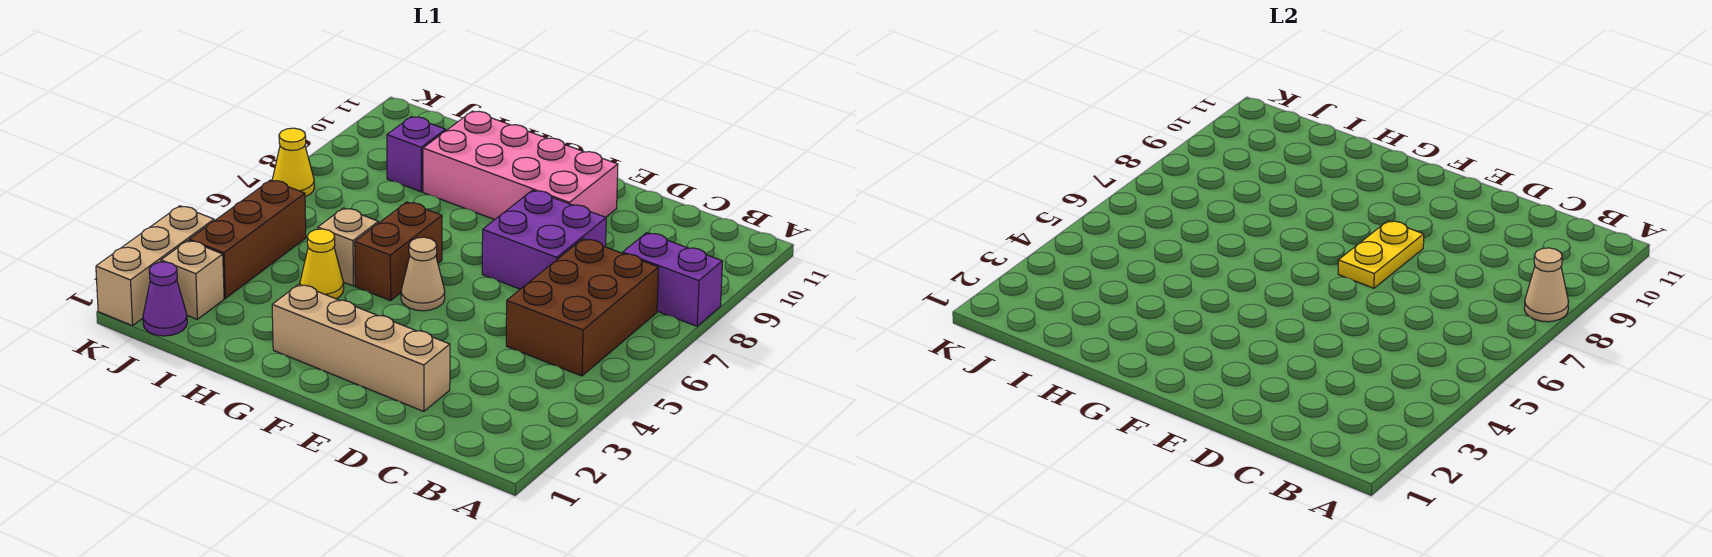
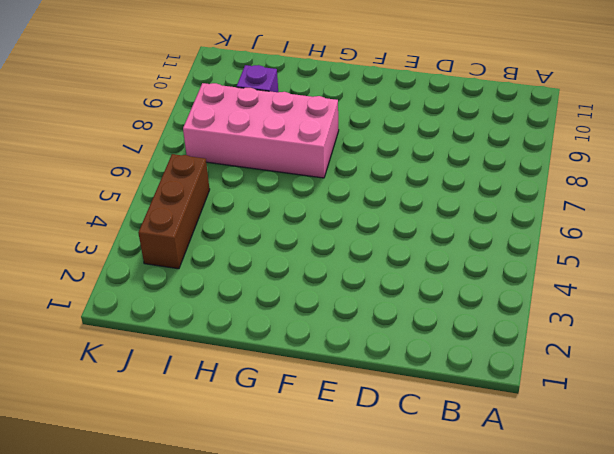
pink brick G7:J8 level 1 -> pink brick E9:H10 level 1
none -> purple brick A8:B8 level 1
none -> brown brick B5:C7 level 1
none -> tan brick D2:G2 level 1

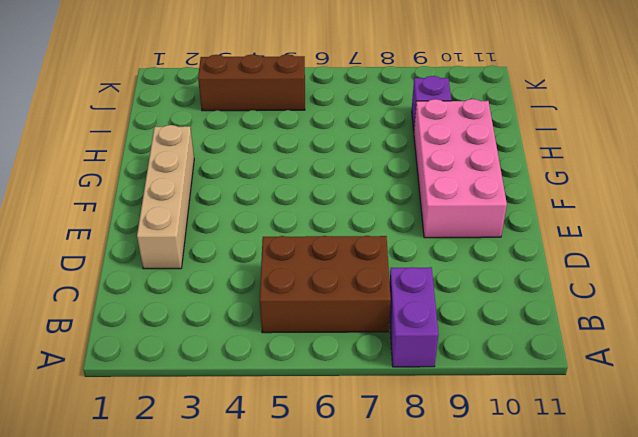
none -> purple brick D7:E8 level 1
none -> tan cone F5 level 1
none -> brown brick G5:G6 level 1

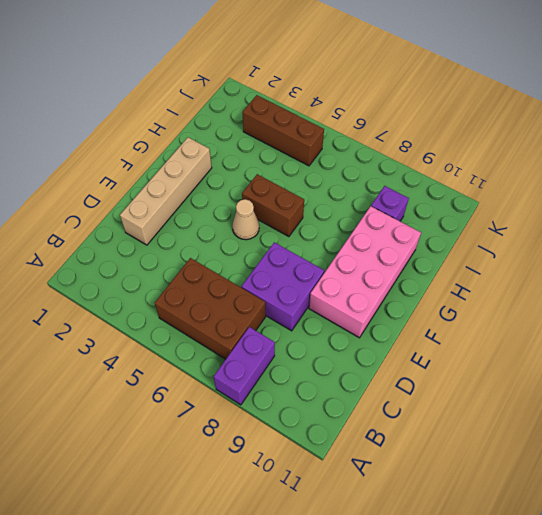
none -> yellow cone H4 level 1
none -> tan brick H5 level 1
none -> purple cone J1 level 1

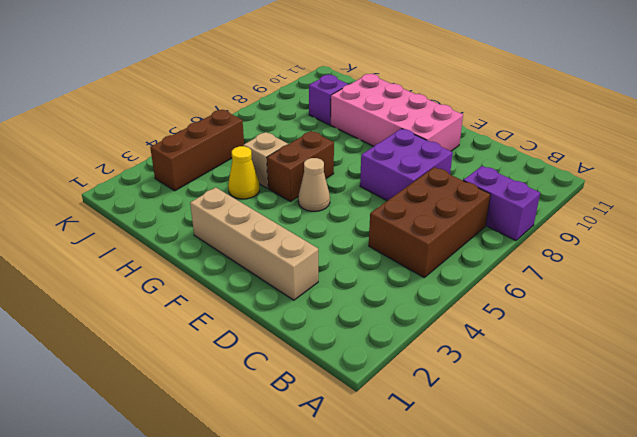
none -> purple cone J1 level 1
none -> tan brick J2 level 1
none -> tan brick K1:K3 level 1

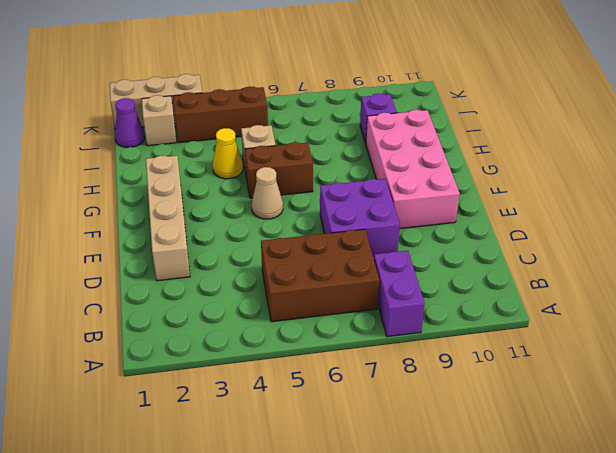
none -> yellow cone K7 level 1
none -> tan cone A8 level 2
none -> yellow plate E7:E8 level 2

